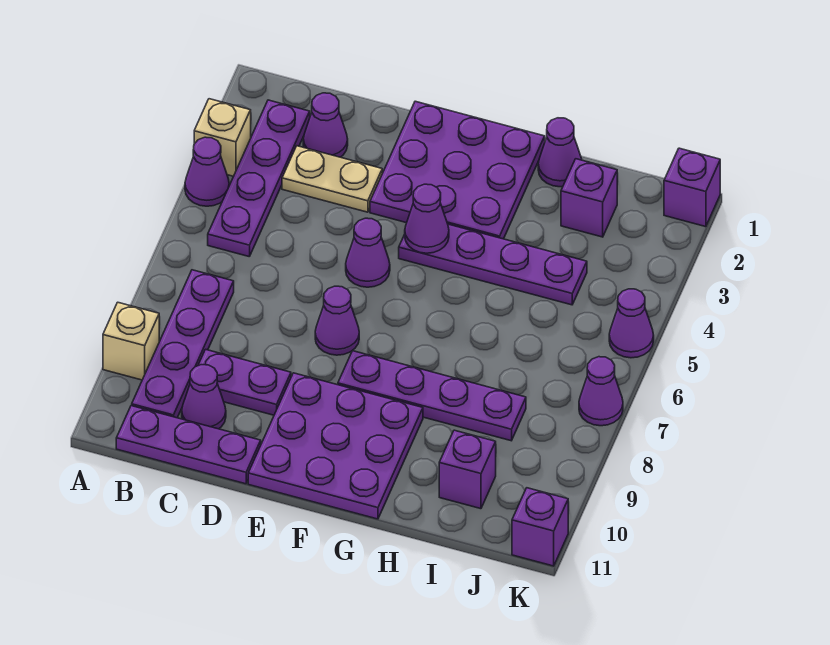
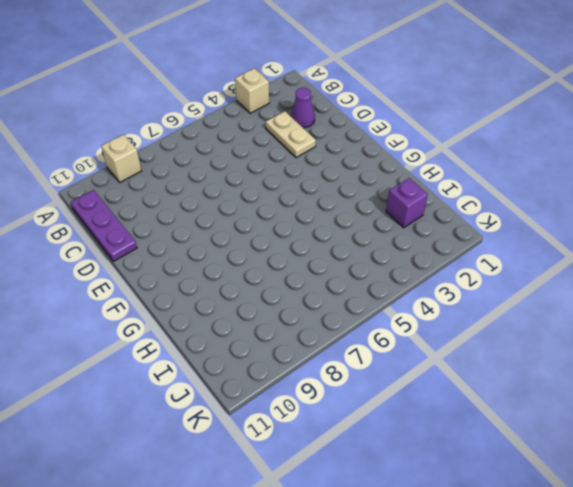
none -> purple cone A4 level 1
none -> purple plate B2:B5 level 1
none -> purple plate B7:B10 level 1

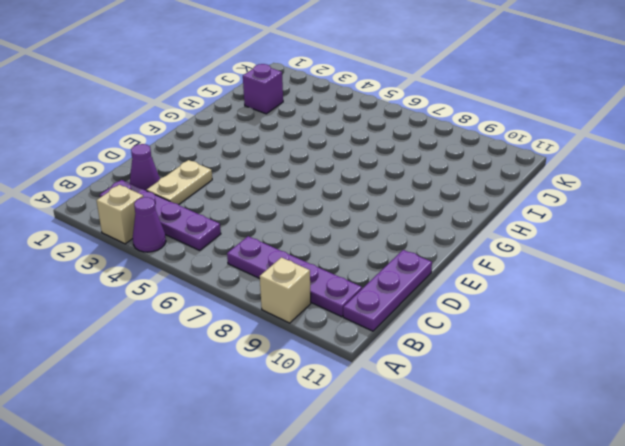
none -> purple plate C9:D9 level 1
none -> purple cone C10 level 1
none -> purple plate E1:G3 level 1

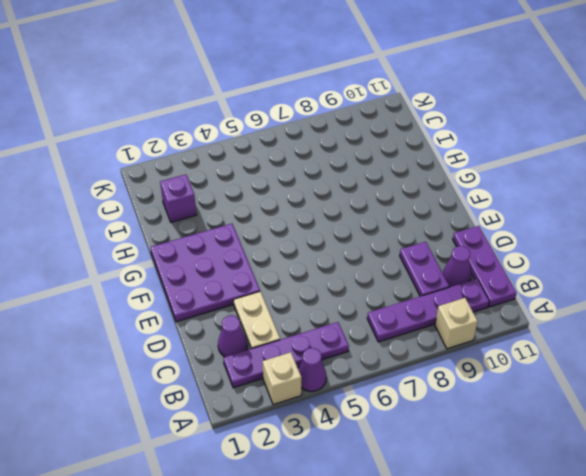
none -> purple cone E5 level 1
none -> purple cone E7 level 1
none -> purple plate E9:G11 level 1

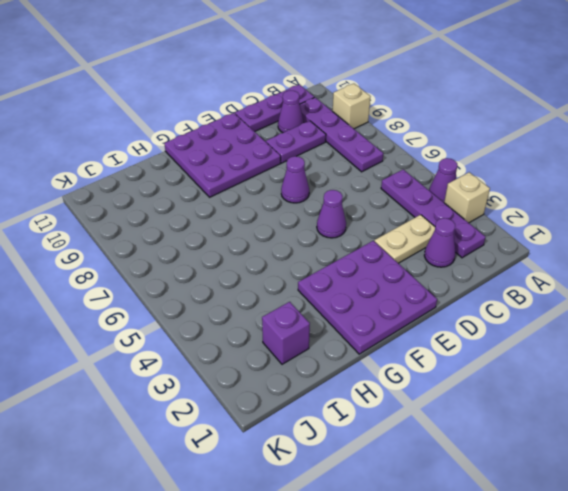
none -> purple plate F4:I4 level 1
none -> purple plate F8:I8 level 1
none -> purple cone H1 level 1

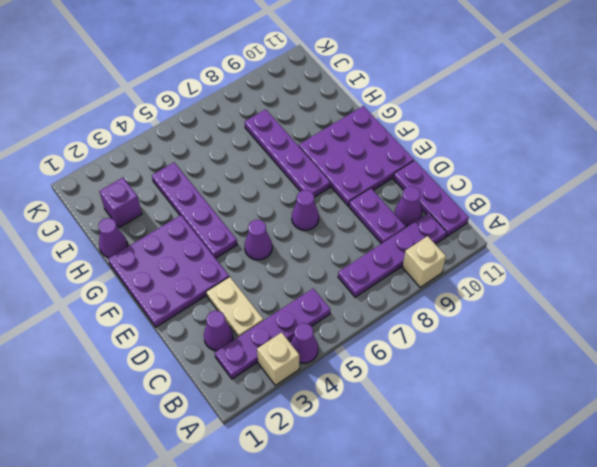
none -> purple brick I10 level 1
none -> purple brick K1 level 1
none -> purple cone K5 level 1

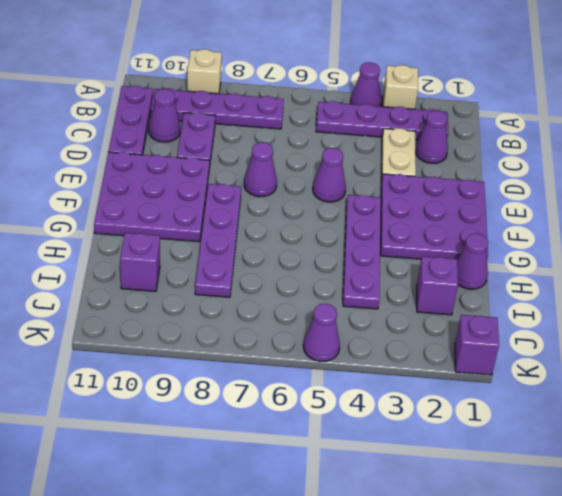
none -> purple cone K7 level 1
none -> purple brick K11 level 1
none -> purple cone F4 level 2

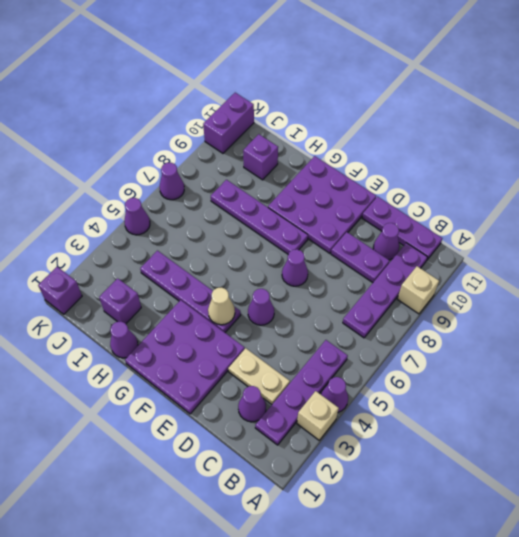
tan cone F4 level 2 -> purple cone F4 level 2
purple brick K10:K11 level 1 -> purple brick K11 level 1

